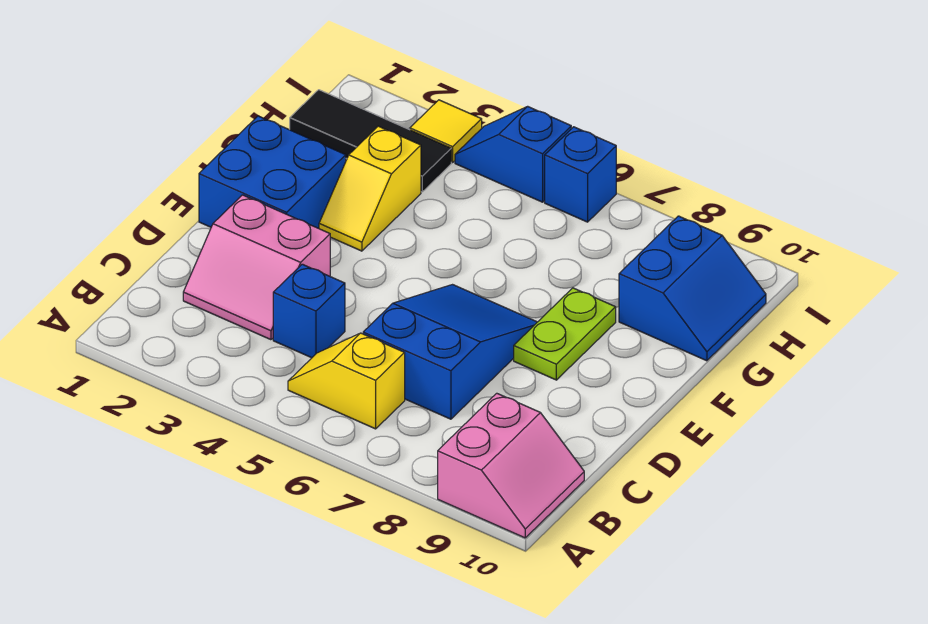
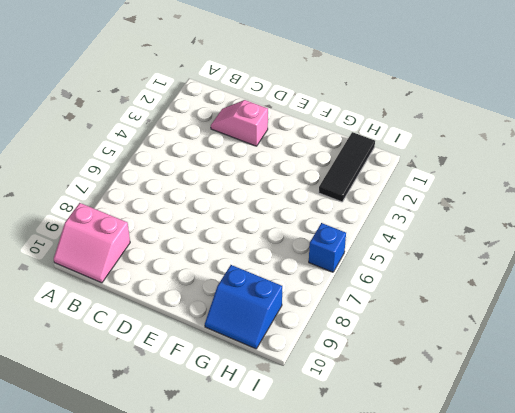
pink slope C2:D2 level 1 top D -> pink slope C2:D3 level 1 top D
none -> yellow slope B5:B6 level 1 top 6
none -> blue brick C4 level 1
none -> blue slope C6:E7 level 1 top C

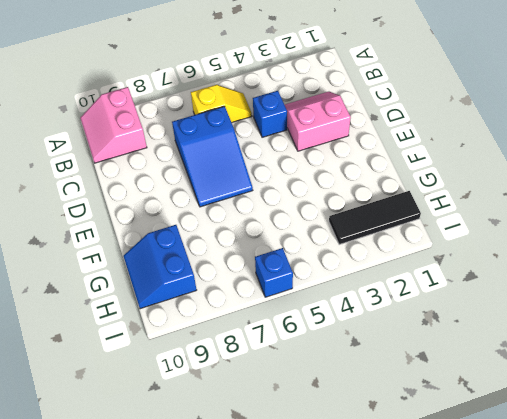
none -> blue brick E1:F2 level 1
none -> lime plate E8:F8 level 1
none -> yellow slope F3:G3 level 1 top G

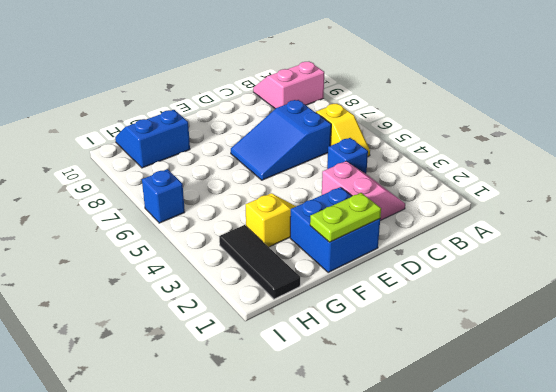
lime plate E1:F1 level 2 -> lime plate E8:F8 level 1
none -> yellow tile I3 level 1
none -> blue slope I4:I5 level 1 top 5

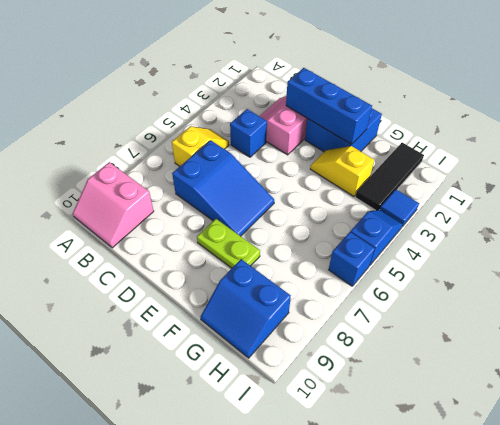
blue brick D2:F2 level 2 -> none
blue tile I3 level 1 -> yellow tile I3 level 1

